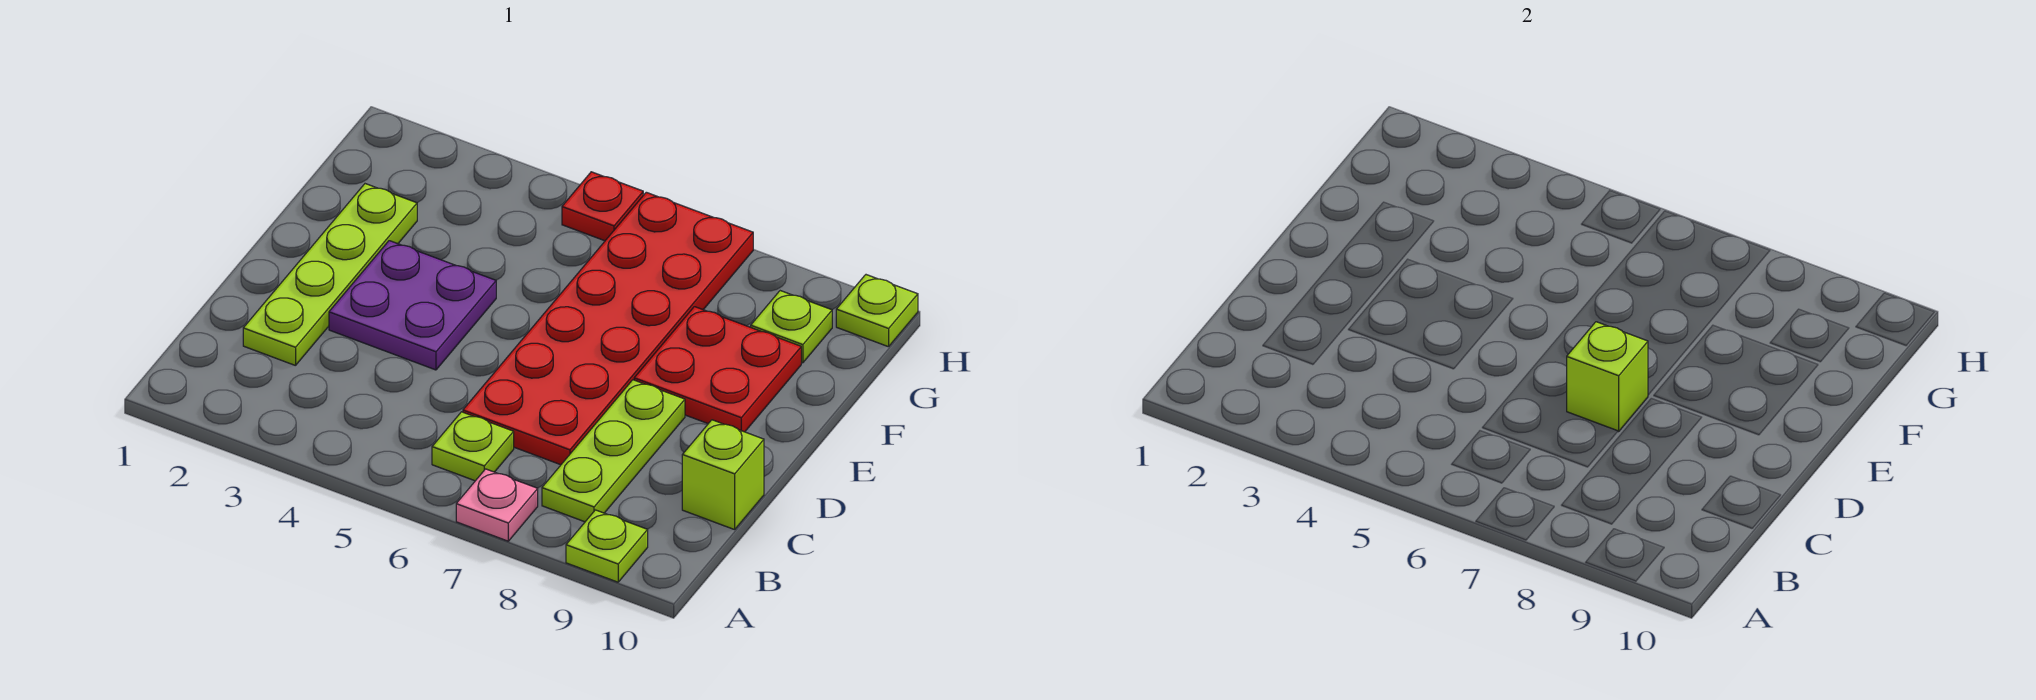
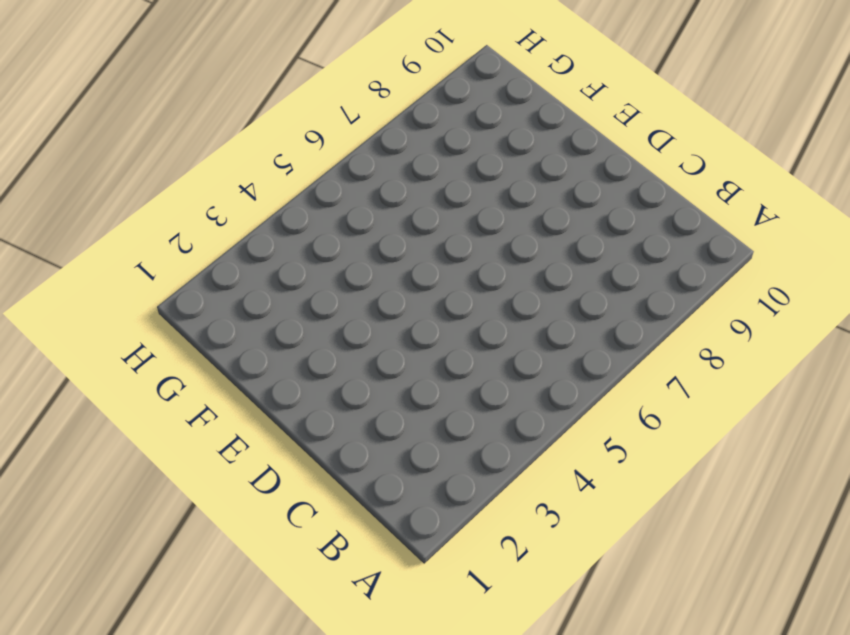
none -> pink plate A7 level 1
none -> lime plate A9 level 1
none -> lime plate B6 level 1

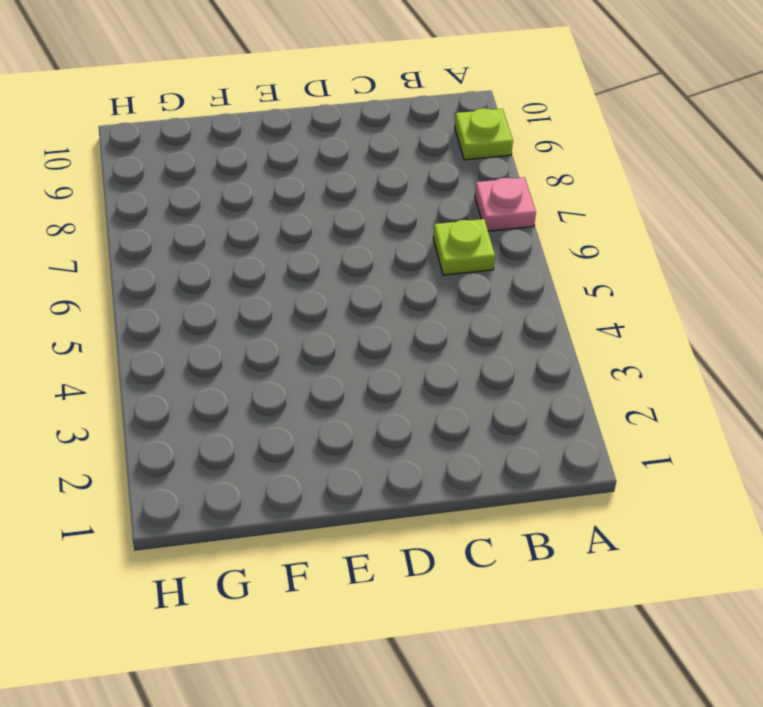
none -> lime plate B8:D8 level 1
none -> lime plate C2:F2 level 1
none -> red plate C6:H7 level 1

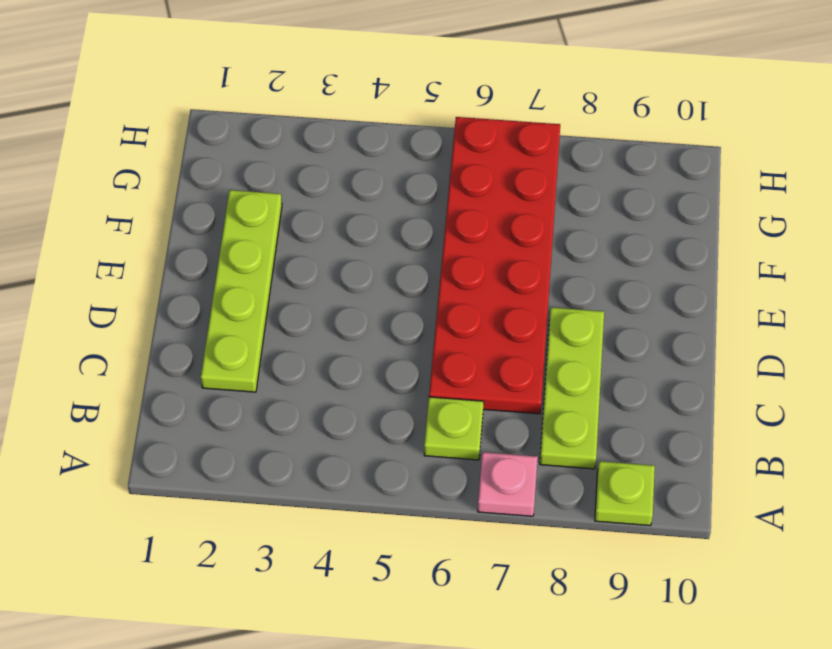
none -> lime brick C10 level 1
none -> purple plate D3:E4 level 1
none -> red plate E8:F9 level 1

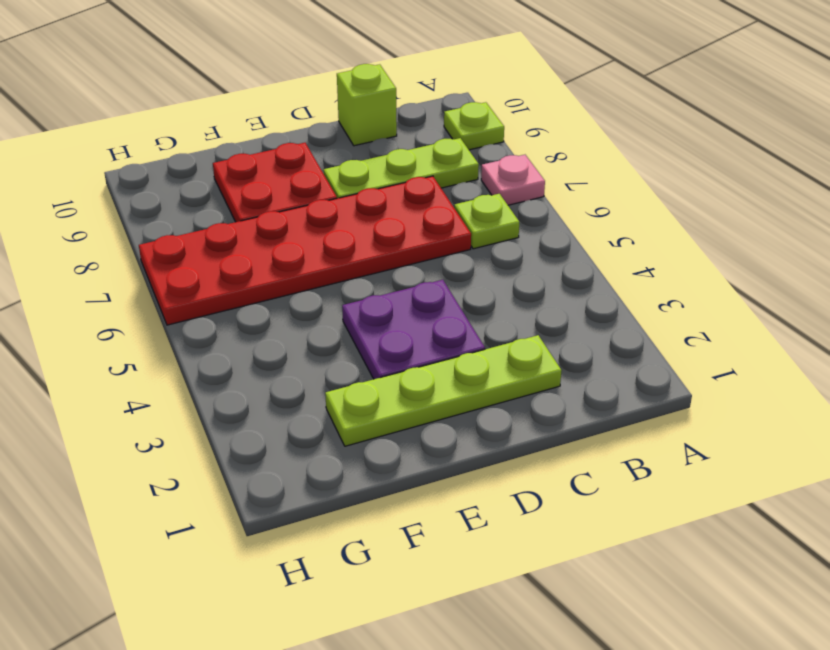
none -> lime plate G9 level 1
none -> red plate H5 level 1
none -> lime plate H10 level 1

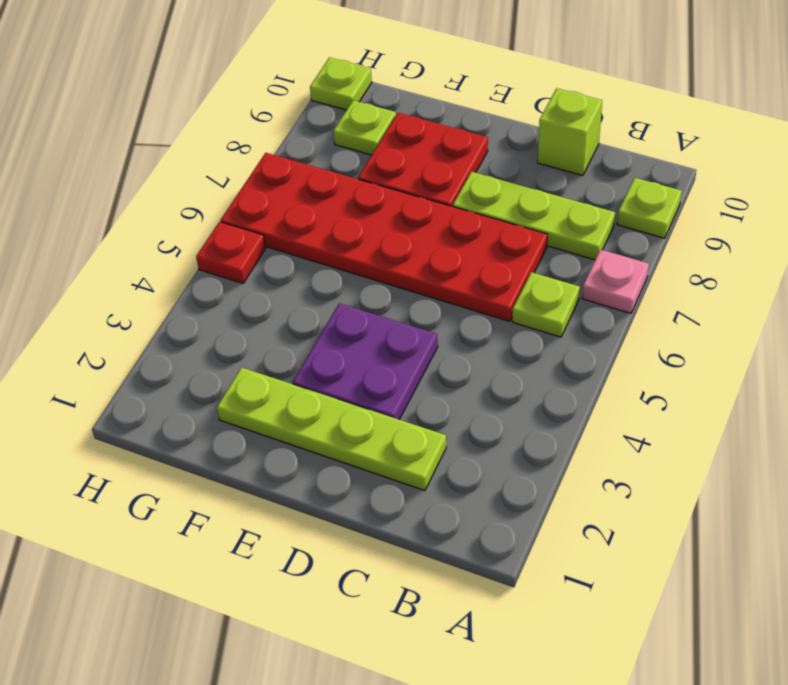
none -> lime brick D7 level 2

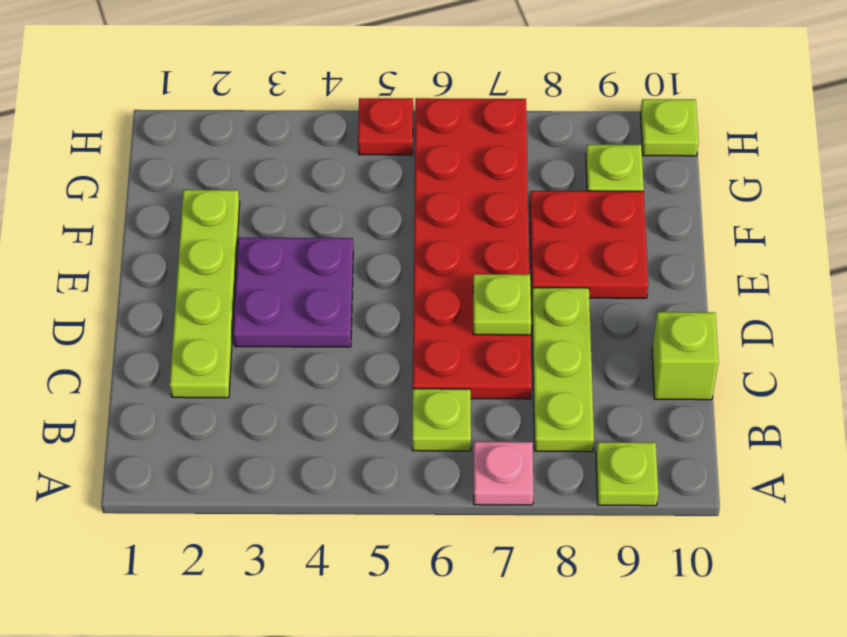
lime plate D7 level 2 -> lime brick D7 level 2

